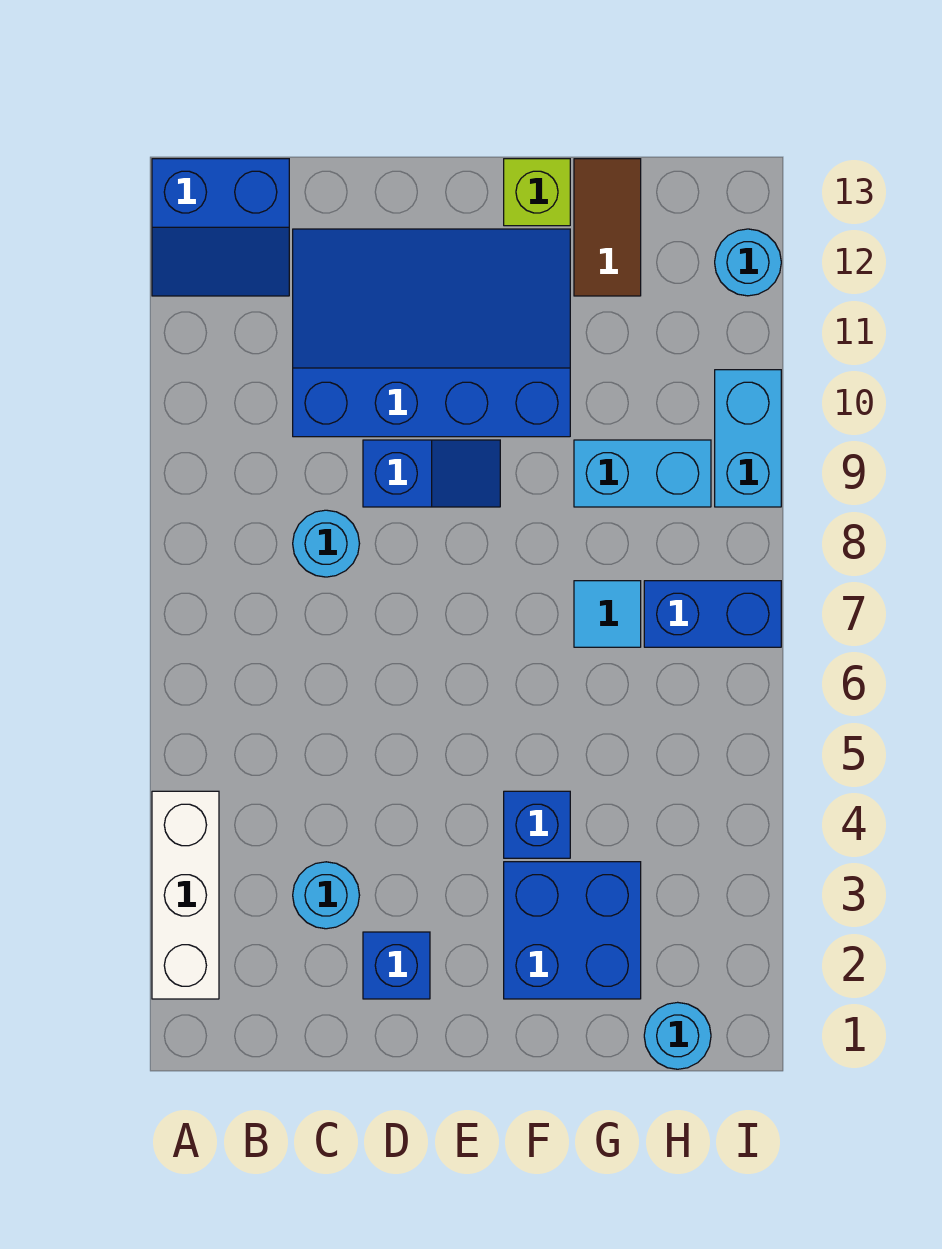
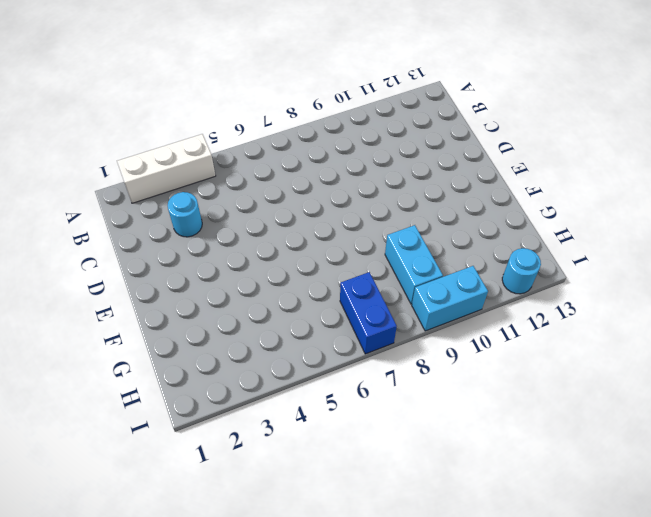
none -> blue slope A12:B13 level 1 top 13
none -> cyan round brick C8 level 1
none -> blue slope C10:F12 level 1 top 10

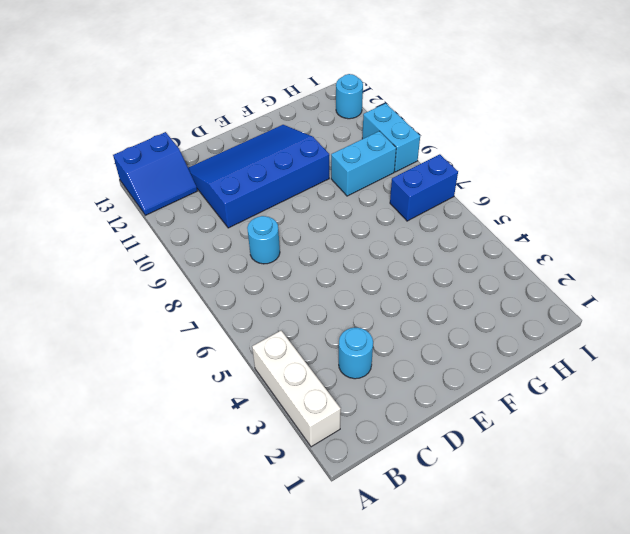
none -> blue brick D2 level 1
none -> blue slope D9:E9 level 1 top D
none -> blue brick F2:G3 level 1

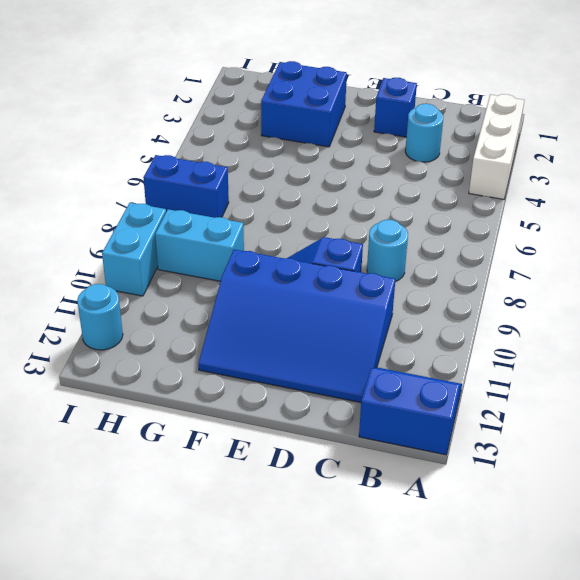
none -> blue brick F4 level 1
none -> lime brick F13 level 1
none -> cyan tile G7 level 1

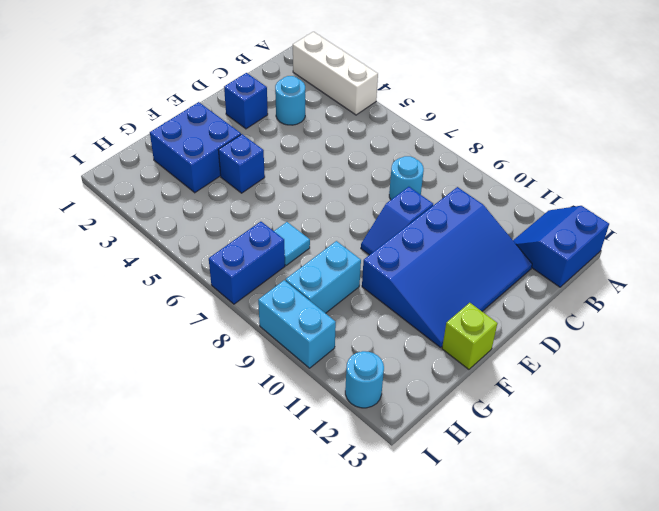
none -> brown tile G12:G13 level 1
none -> cyan round brick H1 level 1

